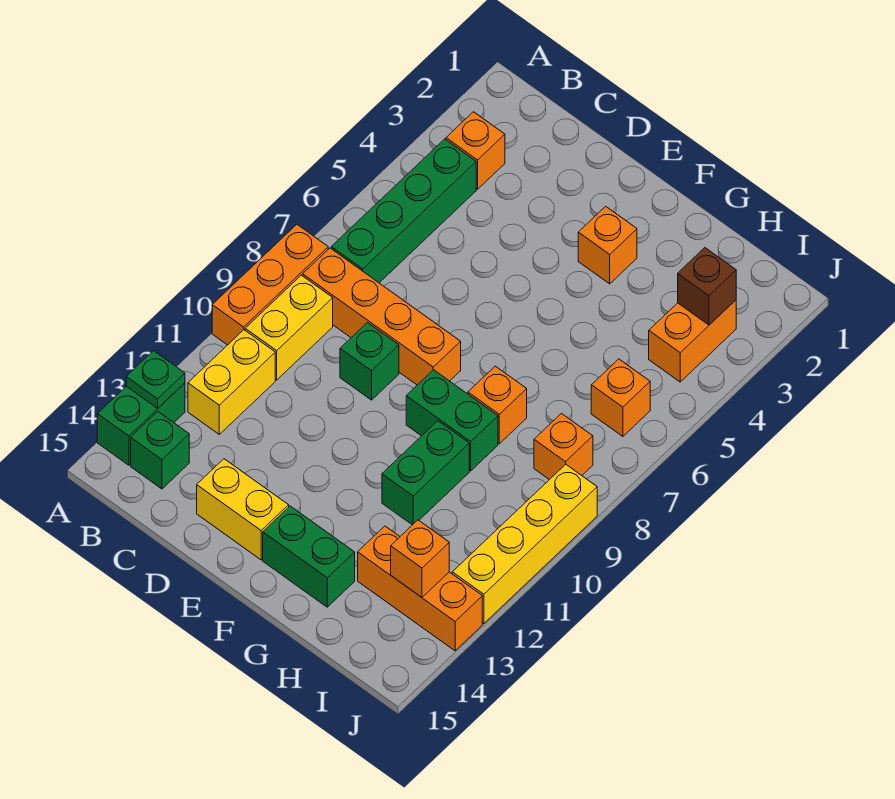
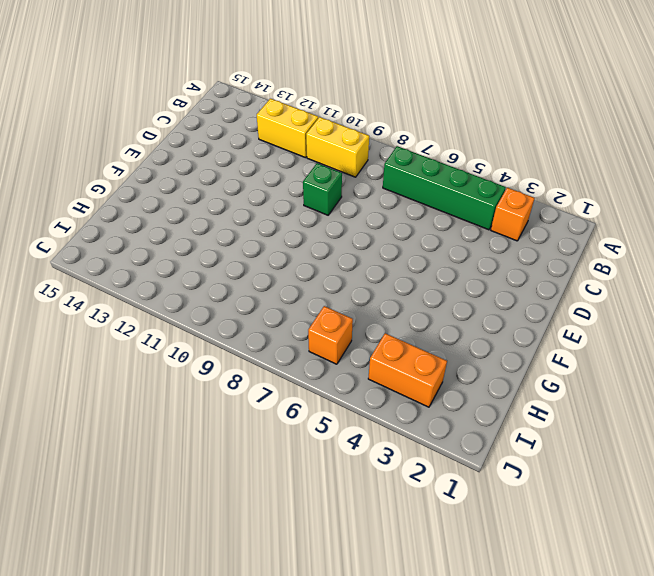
none -> orange brick A8:A10 level 1
none -> green brick A13:A14 level 1
none -> orange brick B8:E8 level 1

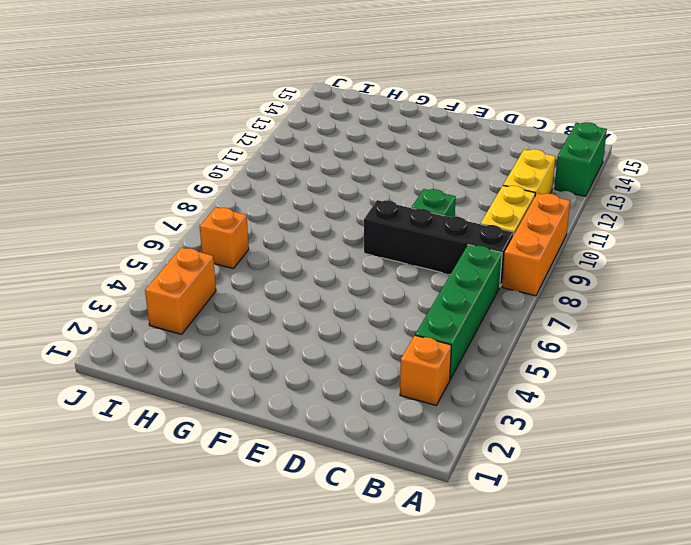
black brick B8:E8 level 1 -> orange brick B8:E8 level 1
none -> green brick B14 level 1
none -> yellow brick D14:E14 level 1
none -> orange brick F3 level 1

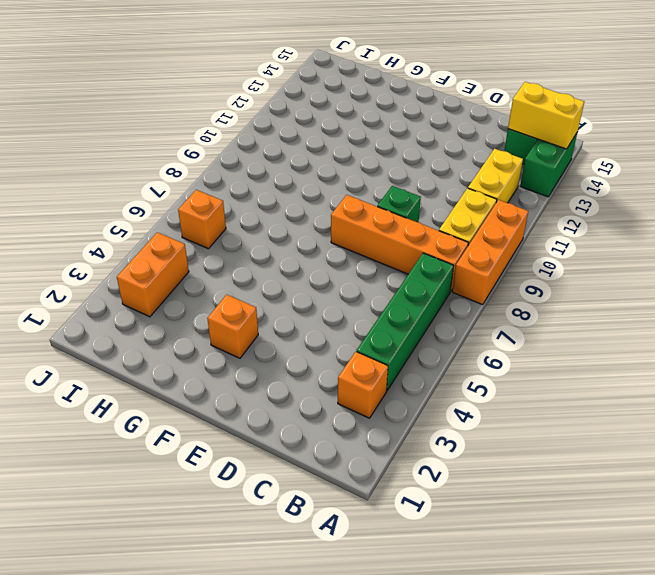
yellow brick A14:B14 level 2 -> yellow brick D14:E14 level 1
none -> green brick F9:G9 level 1
none -> green brick F14:G14 level 1
none -> orange brick G8 level 1

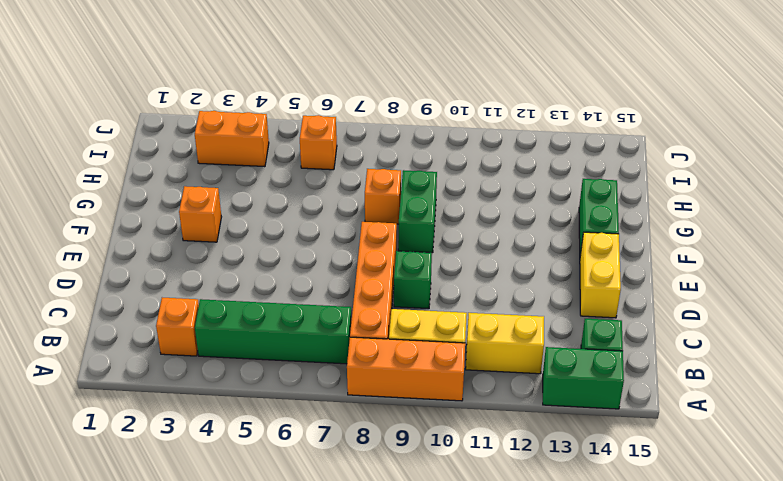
none -> green brick G10:G11 level 1
none -> orange brick H13:J13 level 1
none -> orange brick I8 level 1

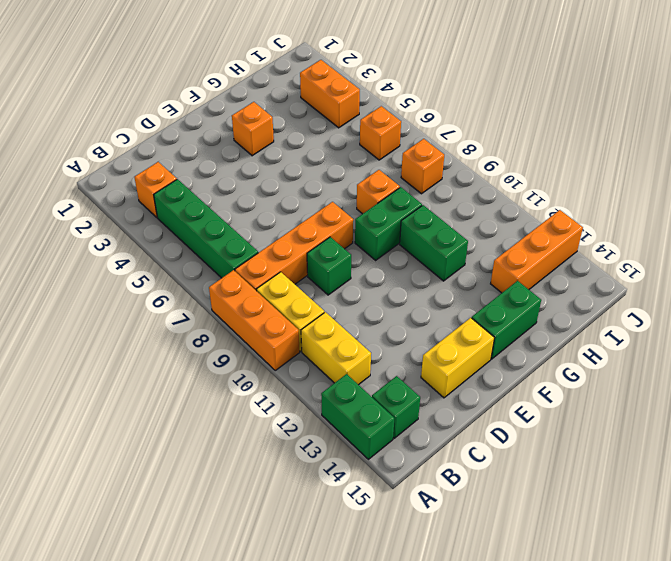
none -> yellow brick J9:J12 level 1
none -> green plate A13 level 2
none -> brown brick I3 level 2

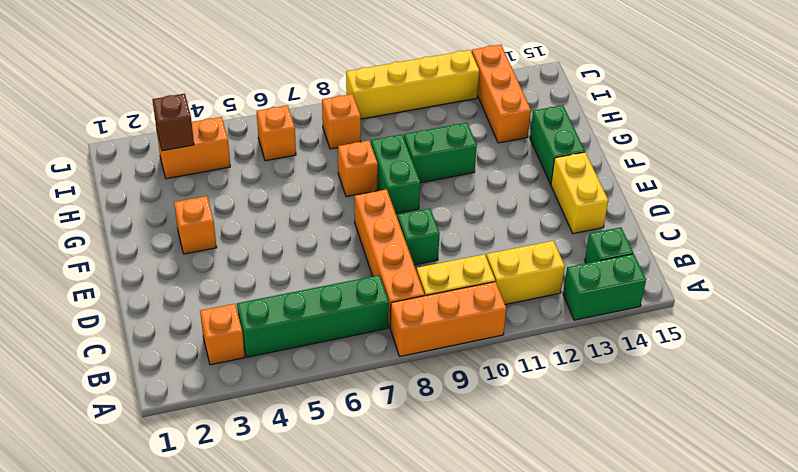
none -> green plate A13 level 2
none -> orange brick I13 level 2

